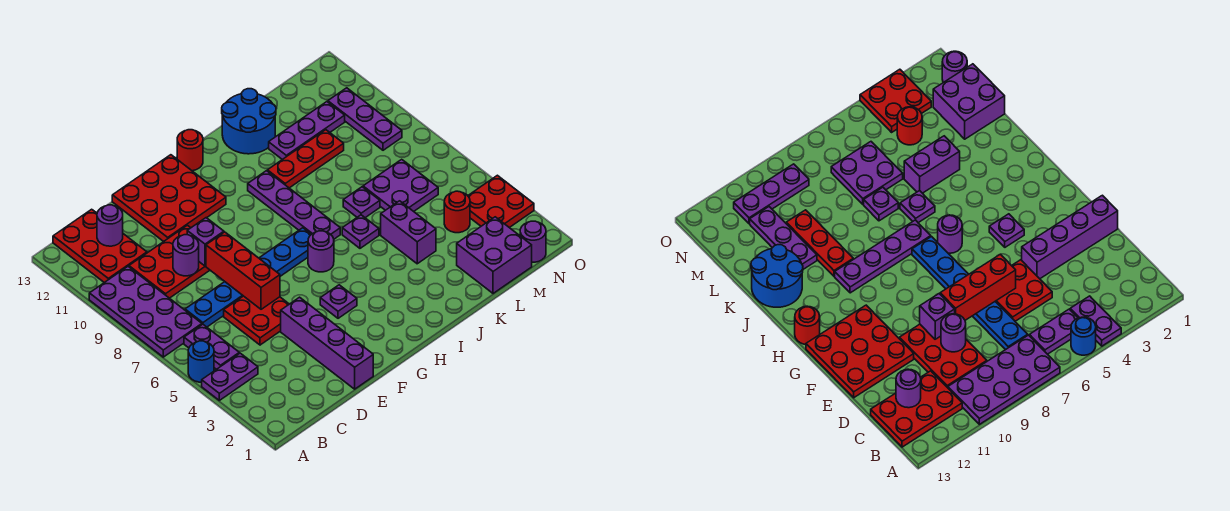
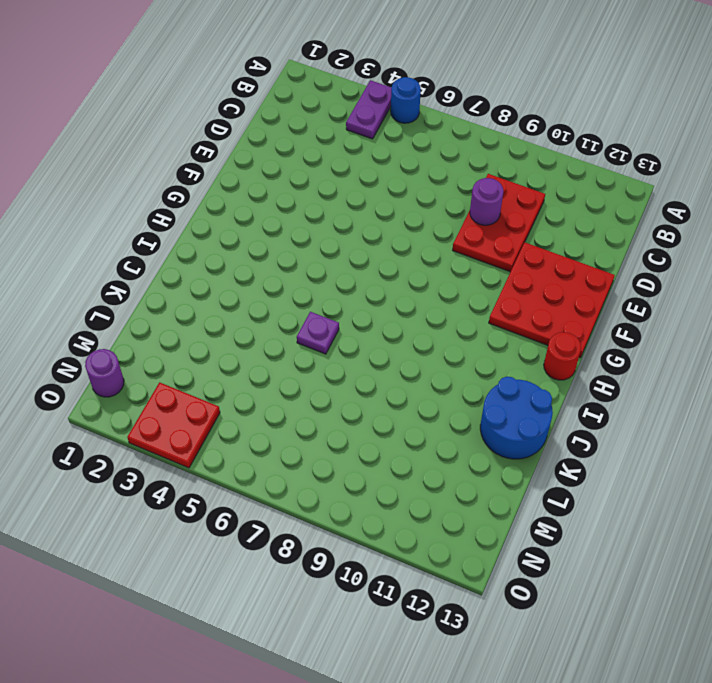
none -> purple plate A7:B10 level 1
none -> purple plate B5:B6 level 1
none -> red plate B11:C13 level 1
none -> blue plate C7:H7 level 1

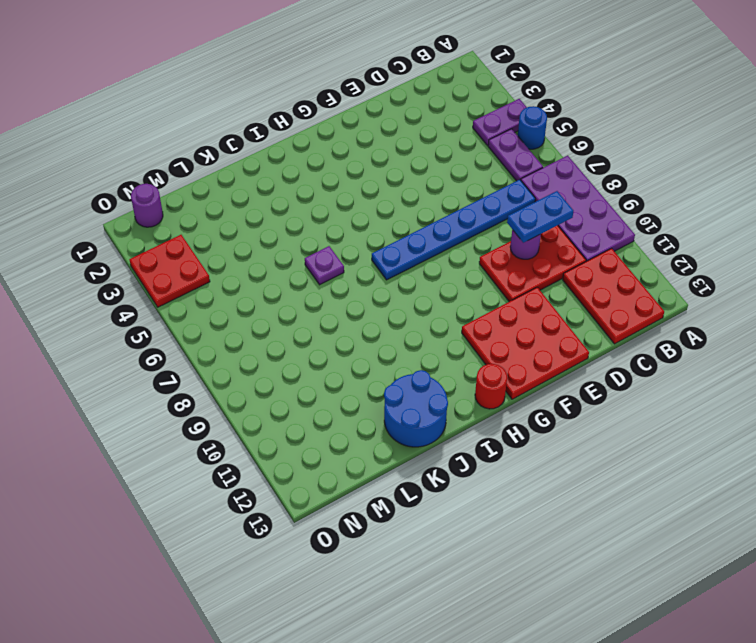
blue plate C9:D9 level 3 -> none
none -> red plate D5:E6 level 1
none -> purple brick E1:E4 level 1
none -> purple plate G4 level 1
none -> purple round brick H6 level 1

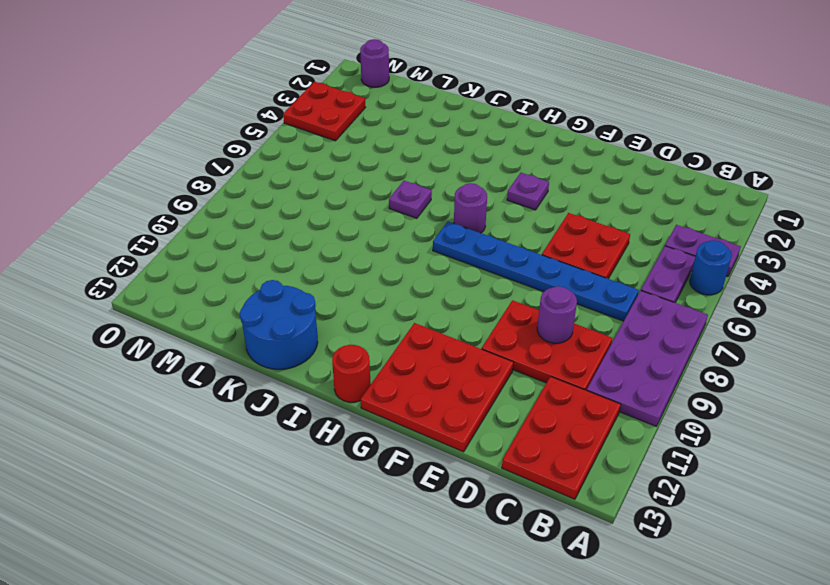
none -> purple brick E1:E4 level 1
none -> purple plate I7:I10 level 1
none -> red plate J10:L10 level 1
none -> purple brick K4:K5 level 1

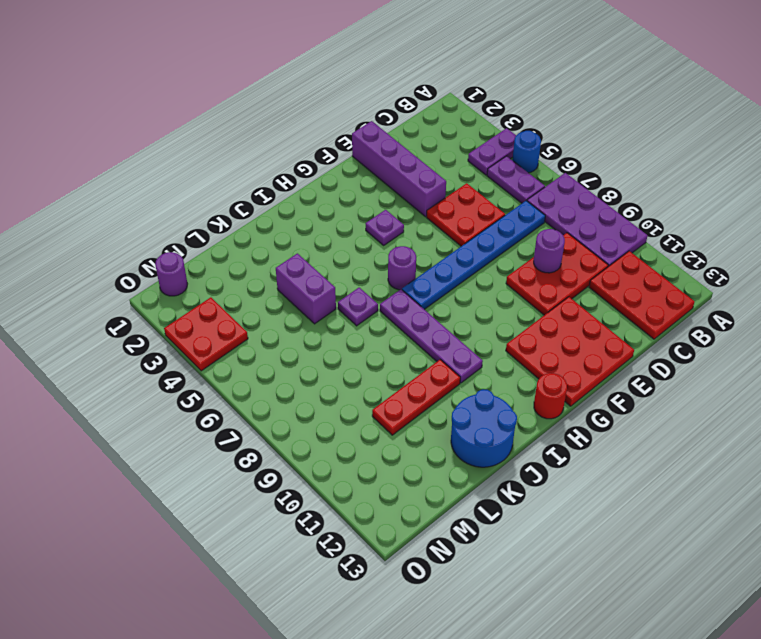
none -> purple plate K7 level 1
none -> purple plate K11:M11 level 1
none -> purple brick L1:M2 level 1
none -> purple plate L6:M7 level 1

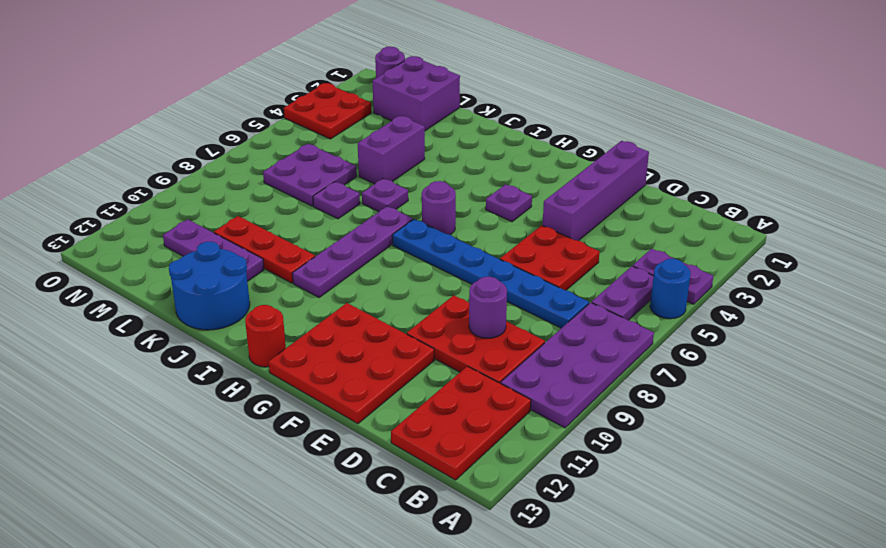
none -> red round brick M4 level 1
none -> purple plate N9:N11 level 1
none -> purple round brick C12 level 2
none -> red brick E6:E8 level 2

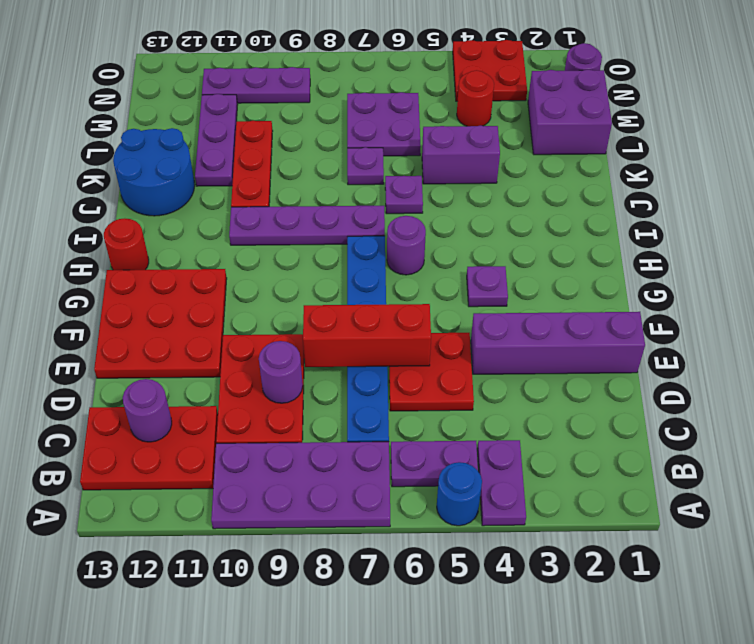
none -> purple brick E9 level 2

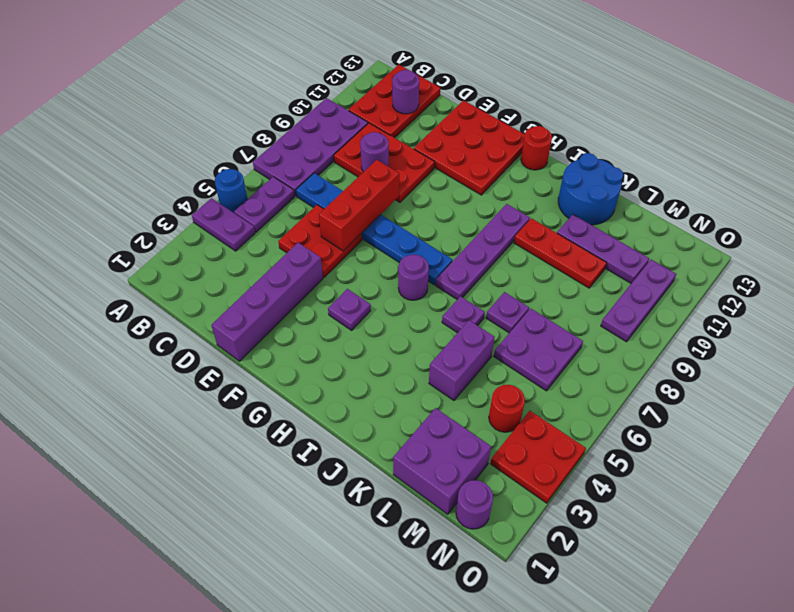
none -> purple brick E9 level 2

